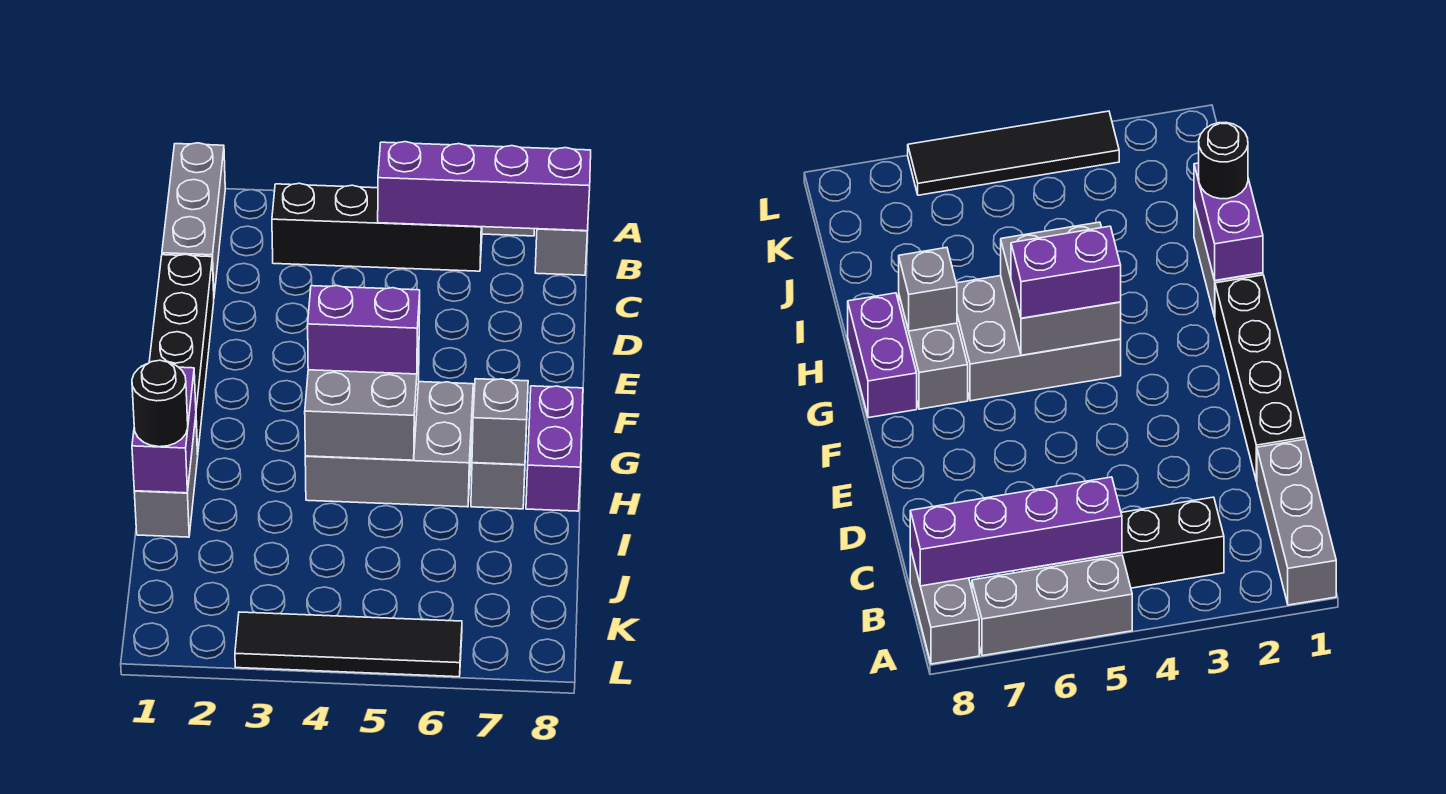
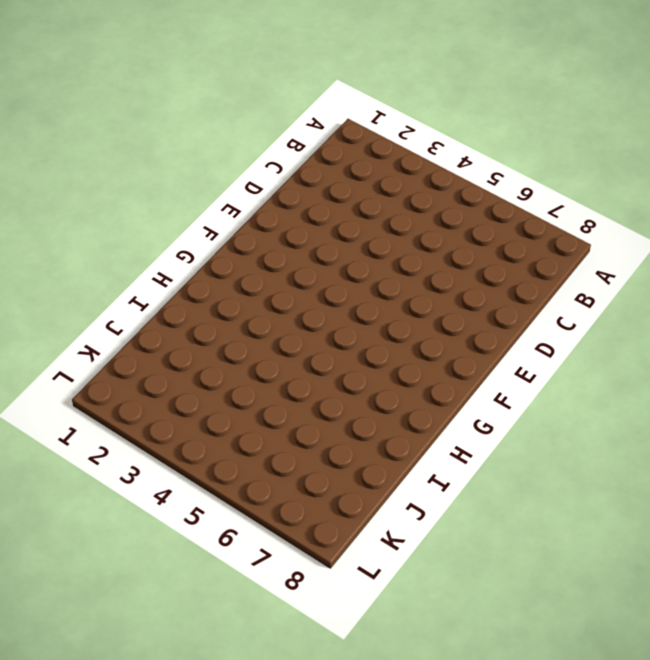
none -> grey brick A1:C1 level 1
none -> grey brick A5:A7 level 1
none -> grey brick A8:B8 level 1

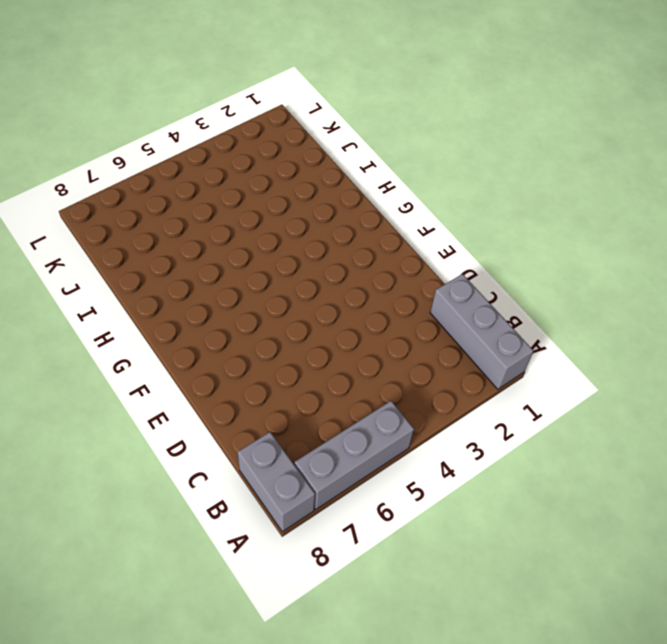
none -> black brick B3:B6 level 1
none -> black brick D1:G1 level 1
none -> grey brick G4:H6 level 1

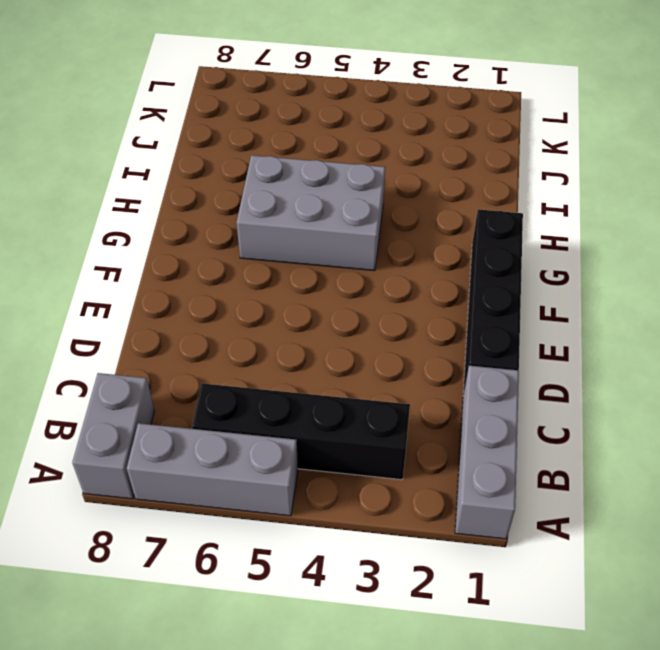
none -> grey brick G7:H7 level 1
none -> purple brick G8:H8 level 1
none -> grey brick H1:I1 level 1

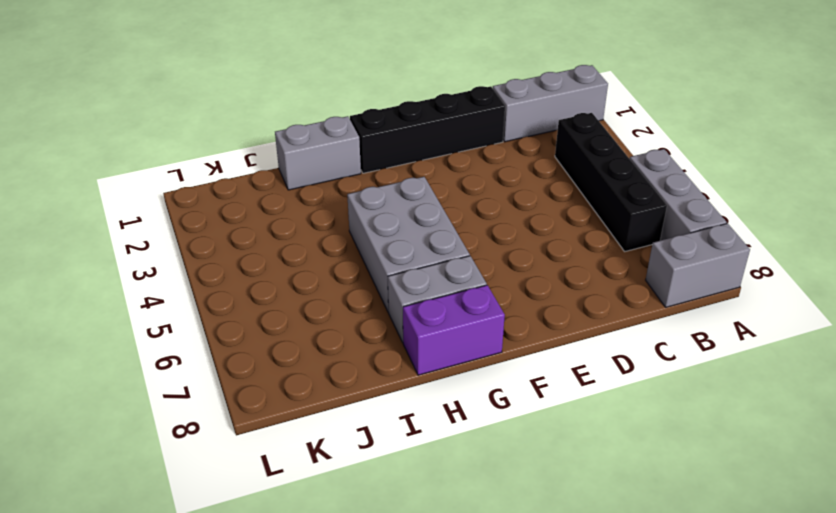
none -> black tile L3:L6 level 1
none -> purple brick B5:B8 level 2
none -> grey brick G4:H5 level 2

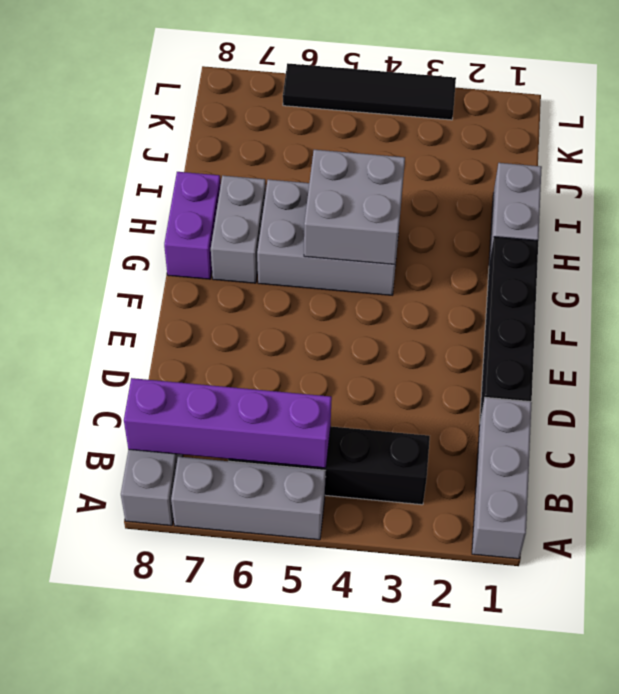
none -> purple brick H1:I1 level 2
none -> grey brick H7 level 2
none -> purple brick G4:G5 level 3

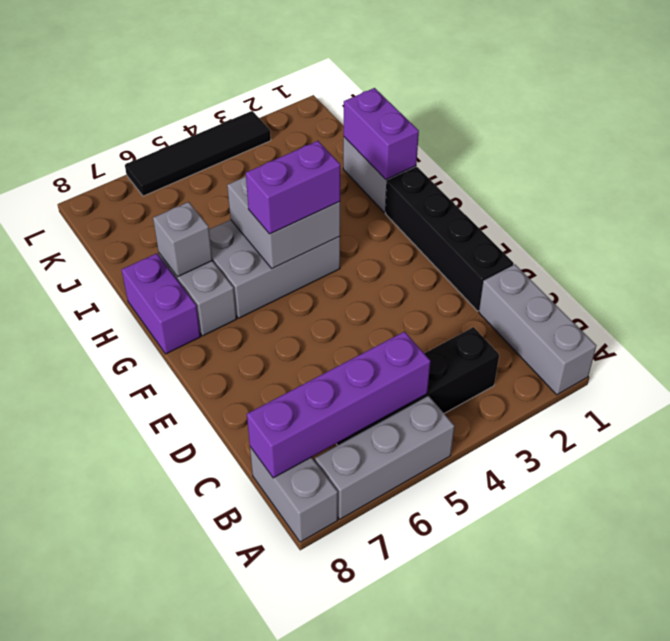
none -> black round brick I1 level 3

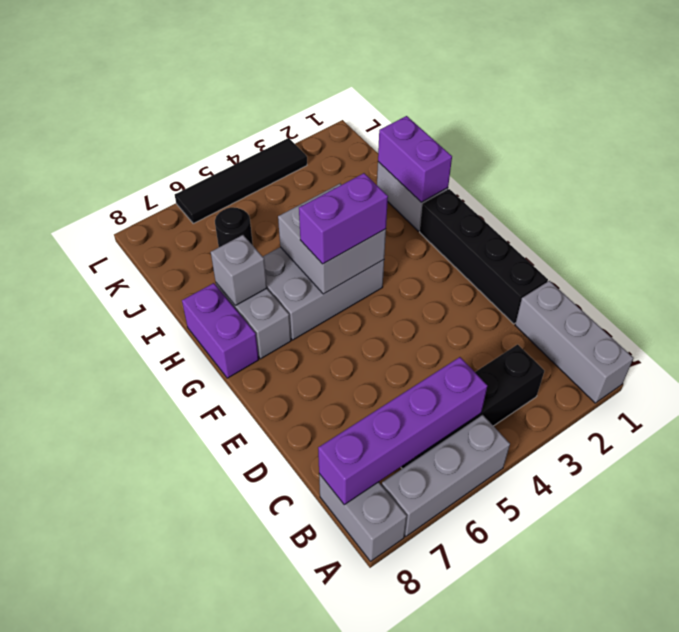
black round brick J6 level 1 -> black round brick I1 level 3

